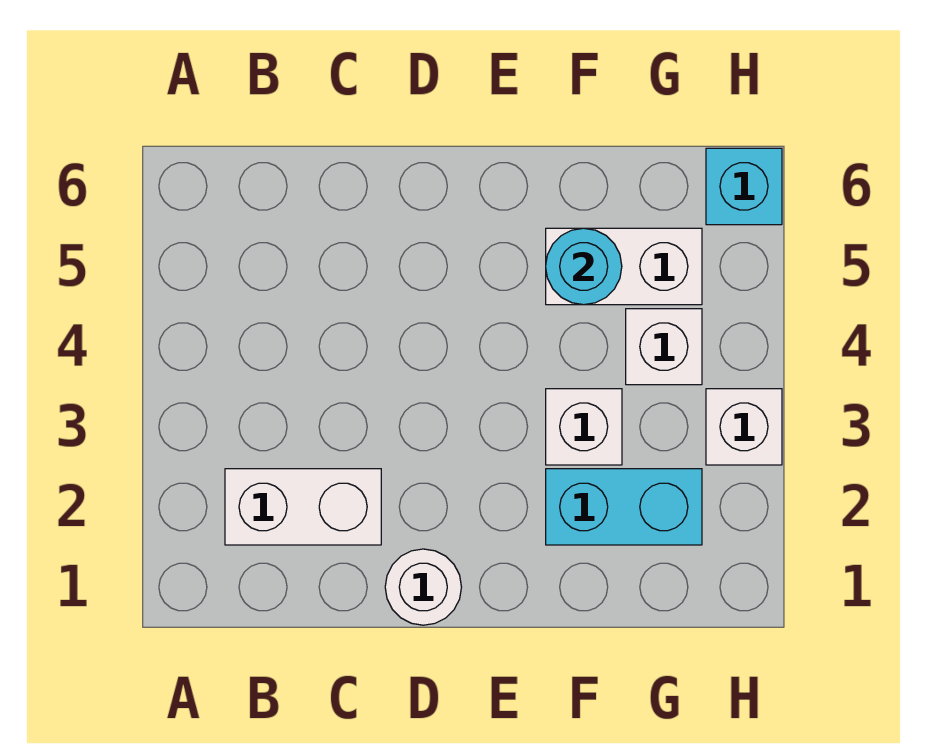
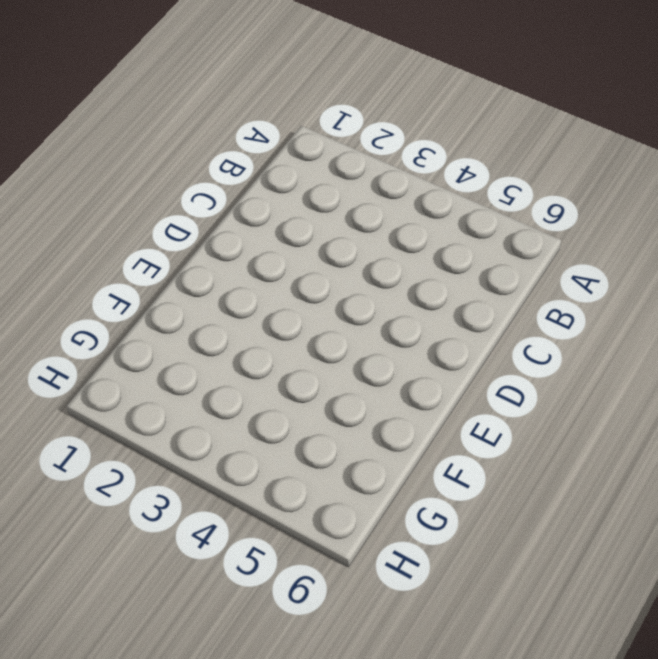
none -> white brick B2:C2 level 1
none -> white round brick D1 level 1

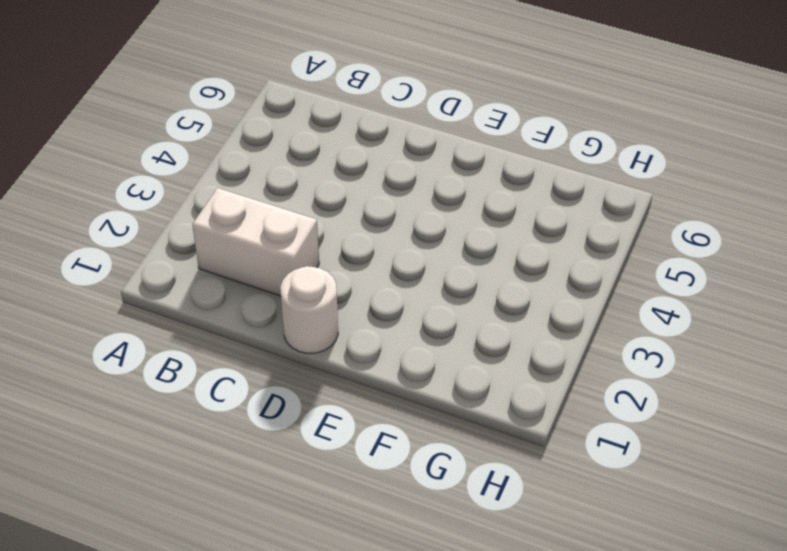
none -> cyan brick F2:G2 level 1
none -> white brick F3 level 1

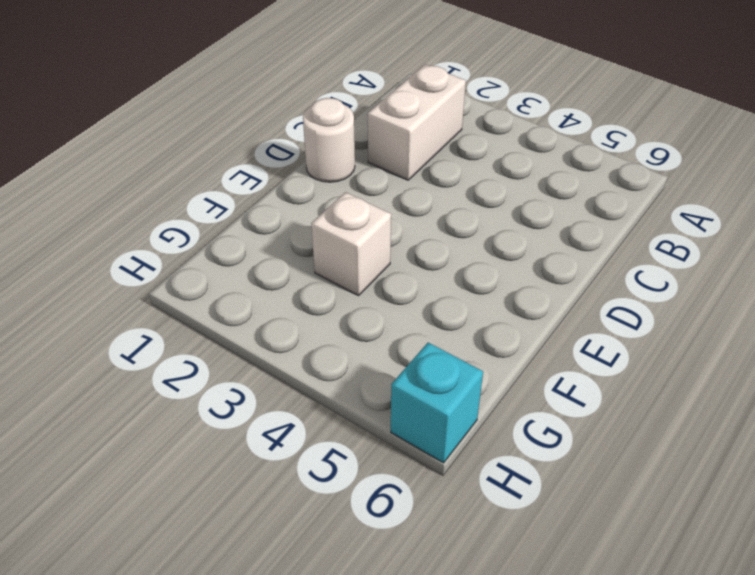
none -> cyan brick F2:G2 level 1
none -> white brick F5:G5 level 1

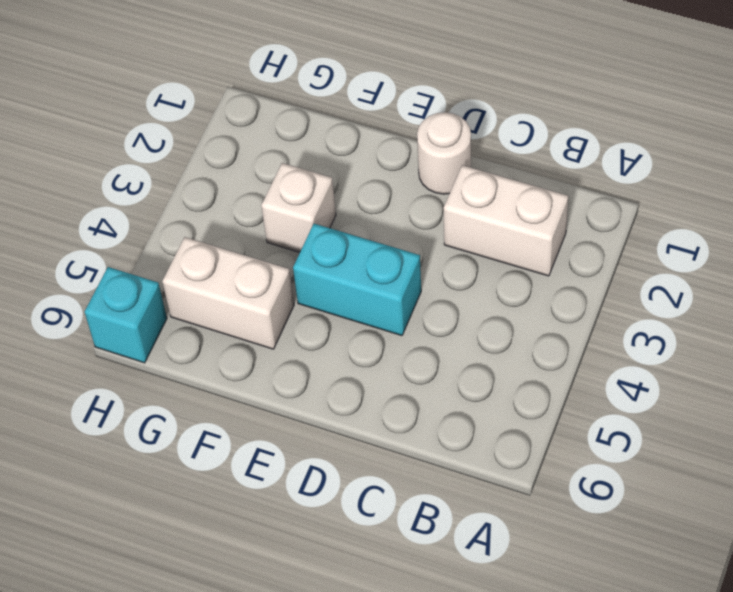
cyan brick D4:E4 level 1 -> cyan brick F2:G2 level 1
none -> white brick G4 level 1
none -> white brick H3 level 1

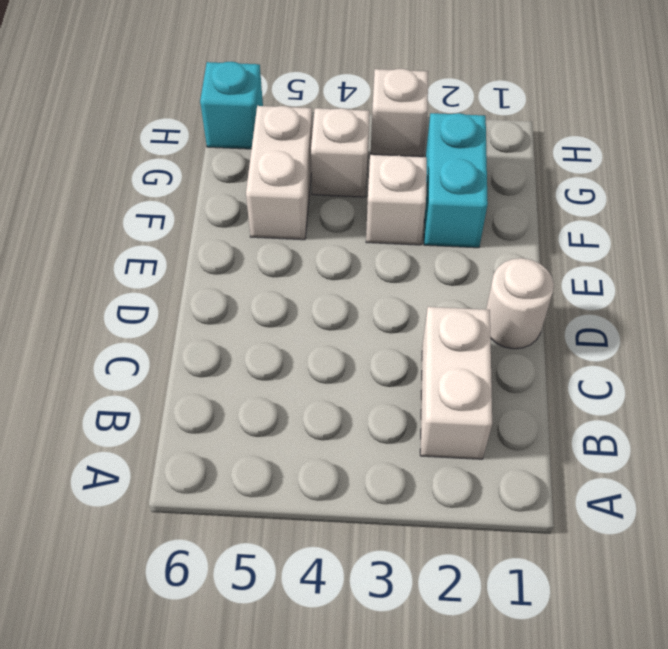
none -> cyan round brick F5 level 2

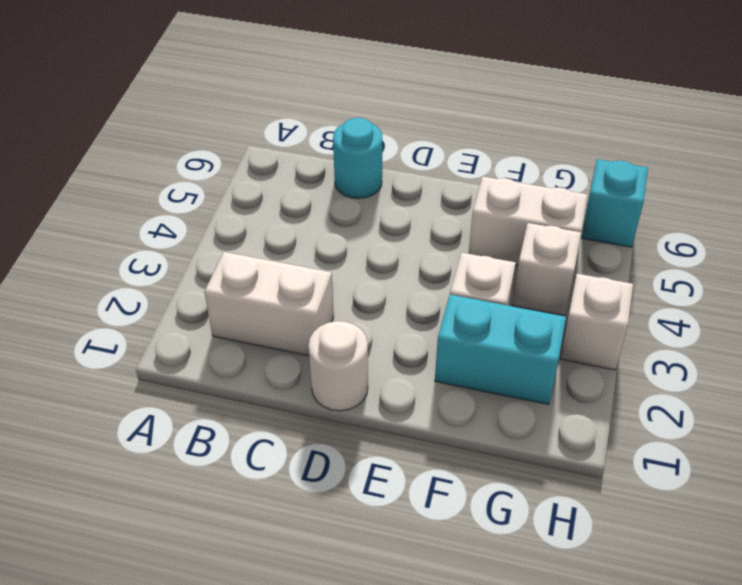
cyan round brick C6 level 1 -> cyan round brick F5 level 2

